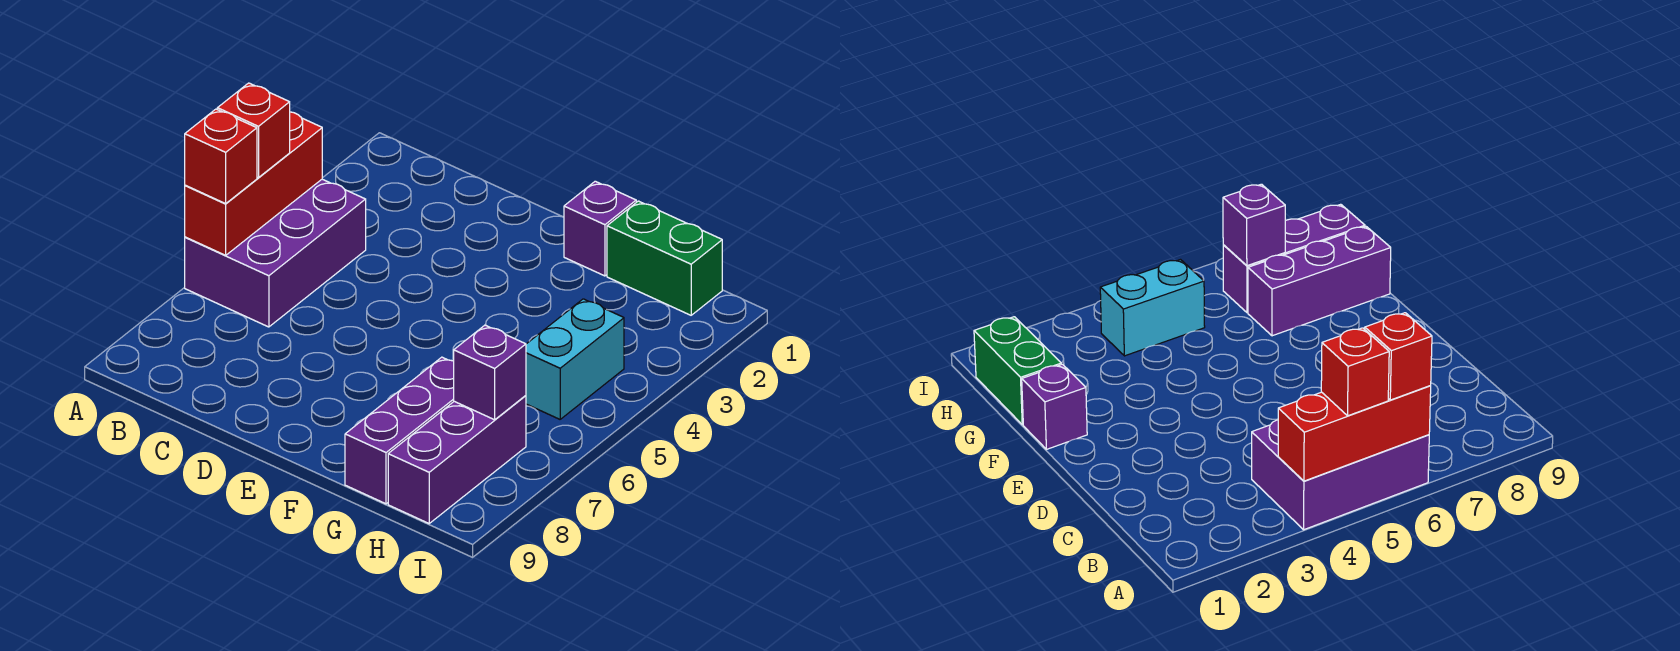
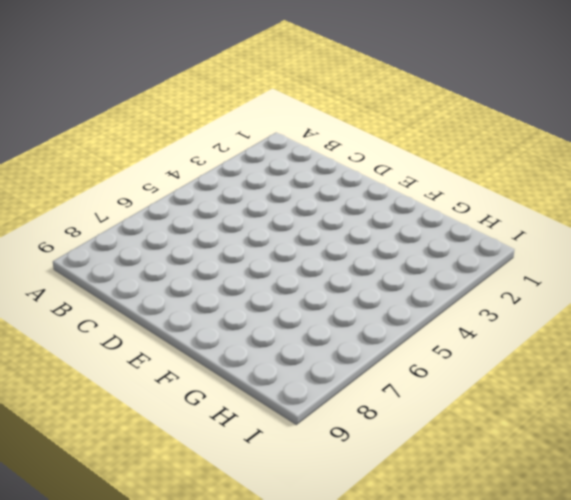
none -> purple brick A4:B6 level 1
none -> purple brick F1 level 1

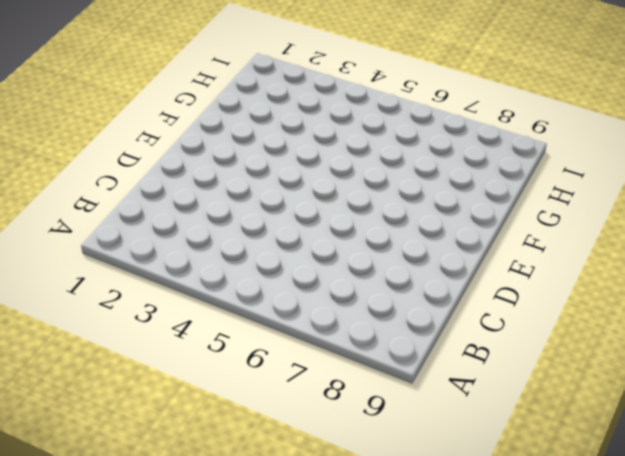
none -> purple brick A4:B6 level 1
none -> purple brick F1 level 1

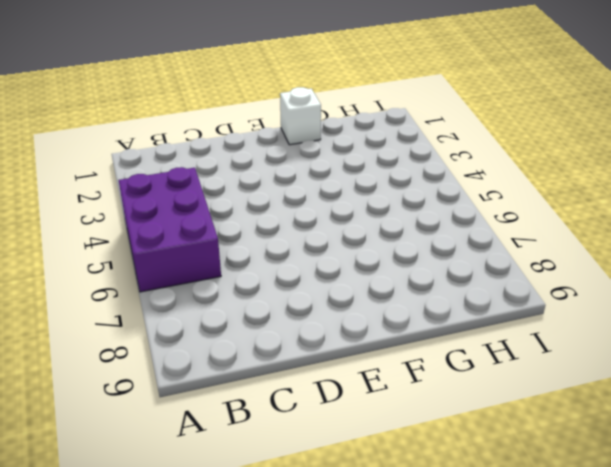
white brick F1 level 1 -> purple brick F1 level 1
none -> green brick G1:H1 level 1
none -> purple brick G7:G9 level 1

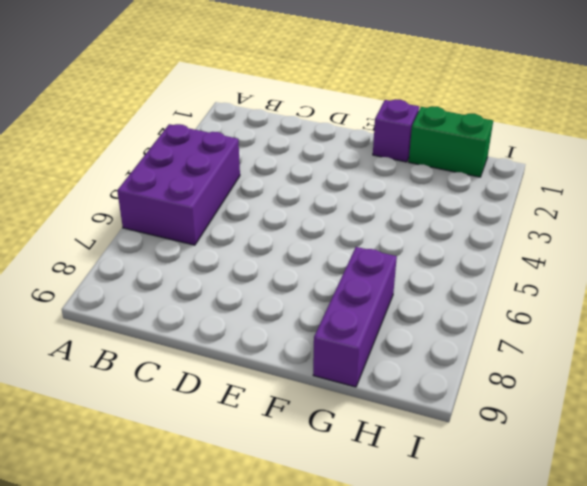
none -> cyan brick H4:H5 level 1
none -> purple brick H7:H9 level 1

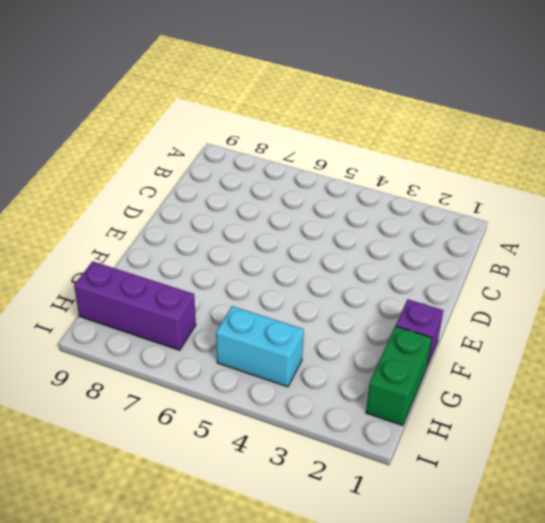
none -> purple brick A4:B6 level 1
none -> purple brick G7:G9 level 1

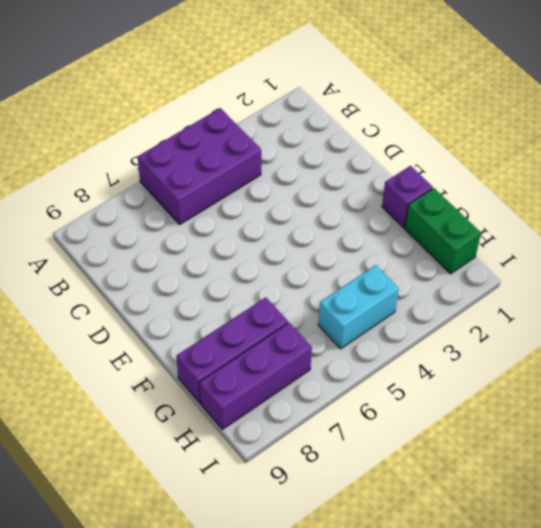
none -> red brick A4:A6 level 2
none -> purple brick H7 level 2

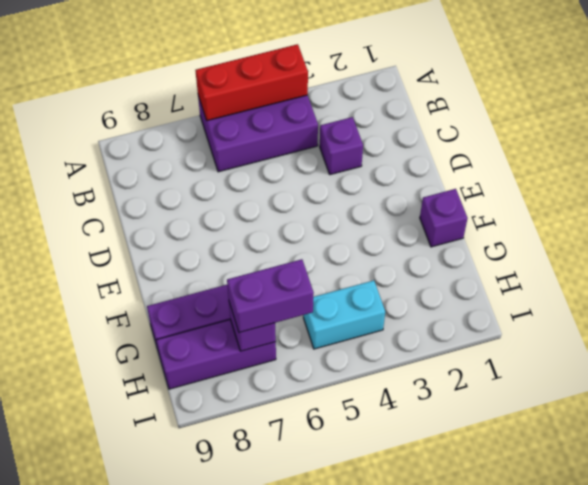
purple brick C3 level 1 -> none
purple brick H6:H7 level 3 -> none
none -> green brick G1:H1 level 1
none -> red brick A5 level 3

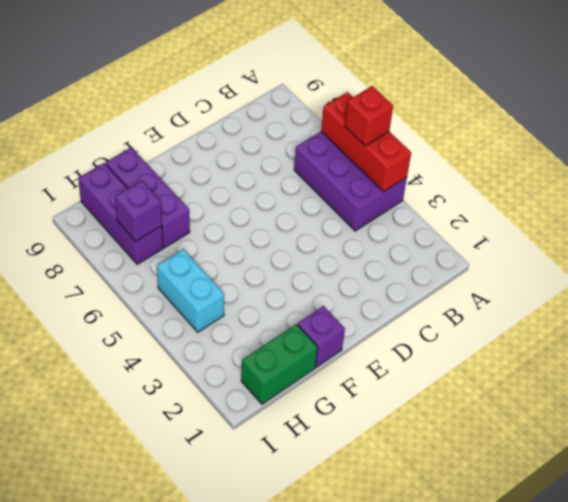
none -> red brick A6 level 3

